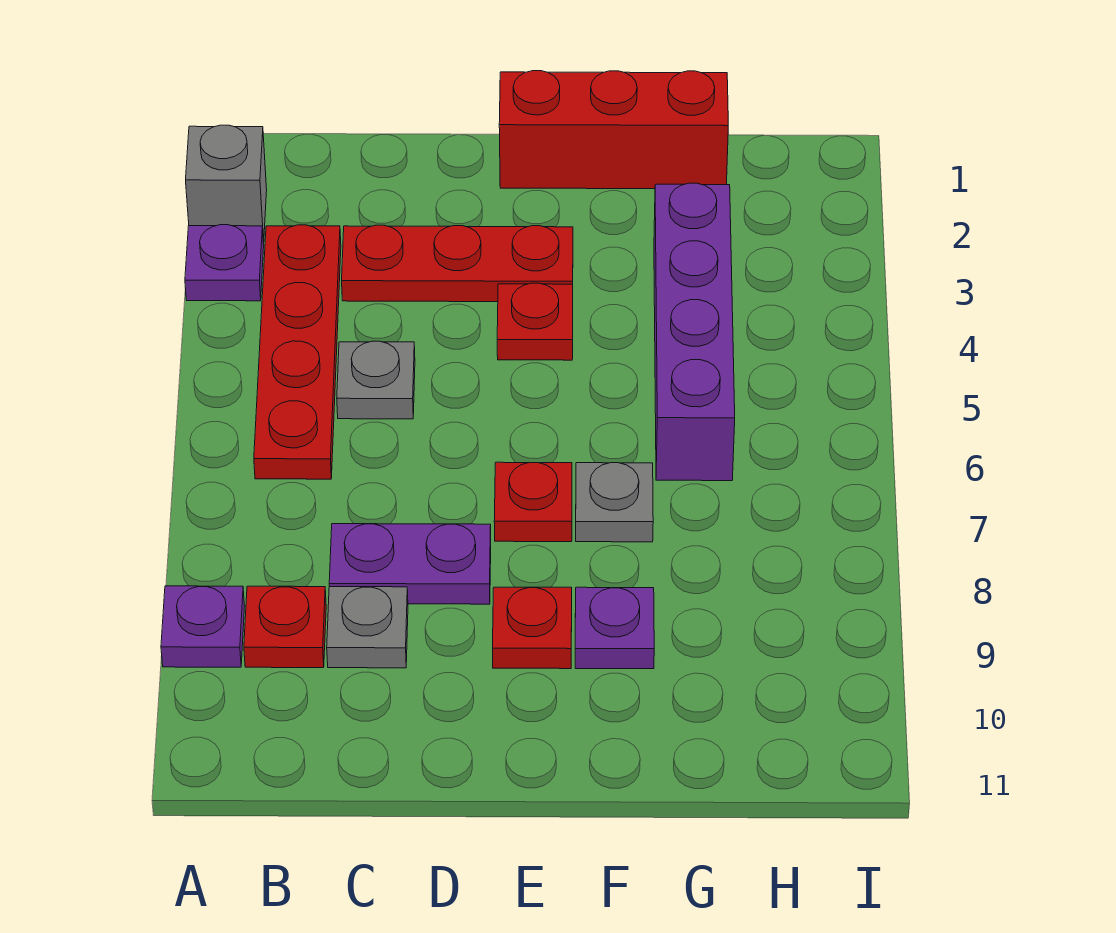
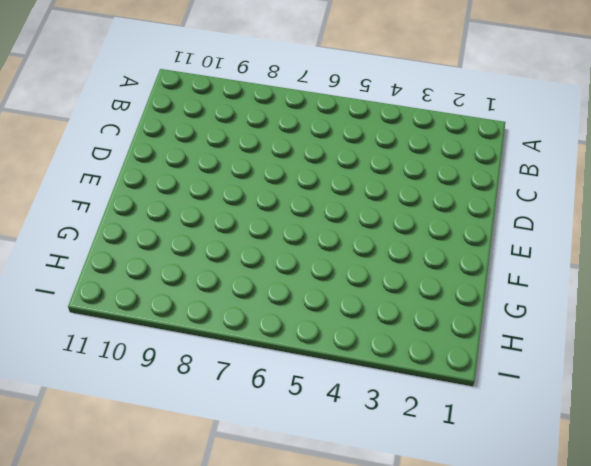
none -> grey brick A2 level 1
none -> purple plate A3 level 1
none -> purple plate A9 level 1

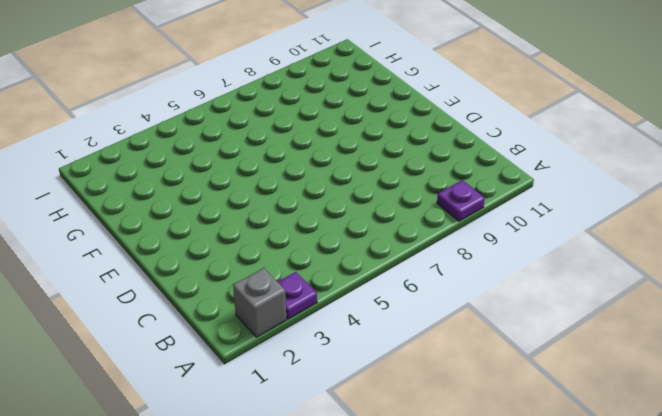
none -> red plate B3:B6 level 1
none -> red plate B9 level 1
none -> red plate C3:E3 level 1

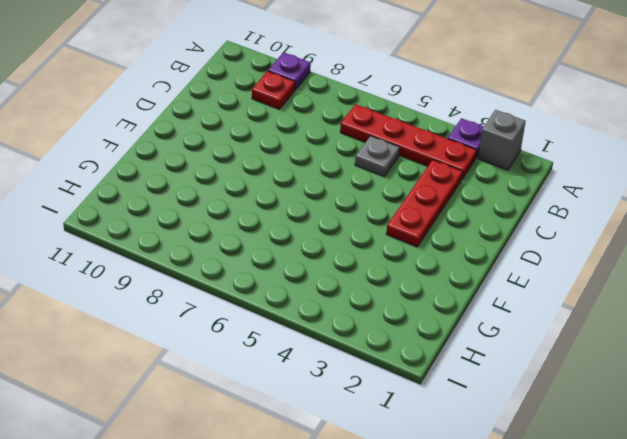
none -> purple plate C8:D8 level 1
none -> grey plate C9 level 1
none -> red brick E1:G1 level 1

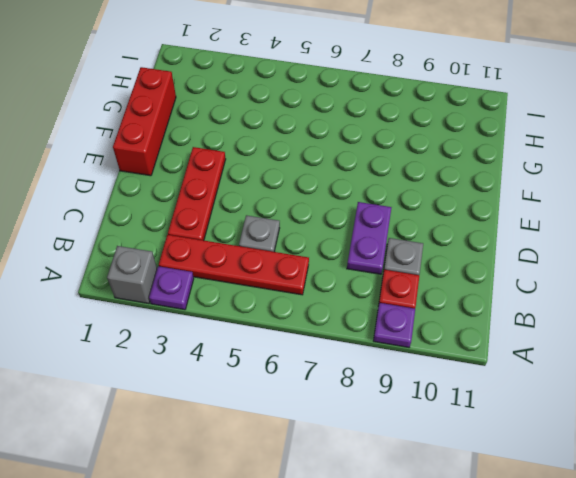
none -> red plate E4 level 1
none -> red plate E7 level 1
none -> red plate E9 level 1

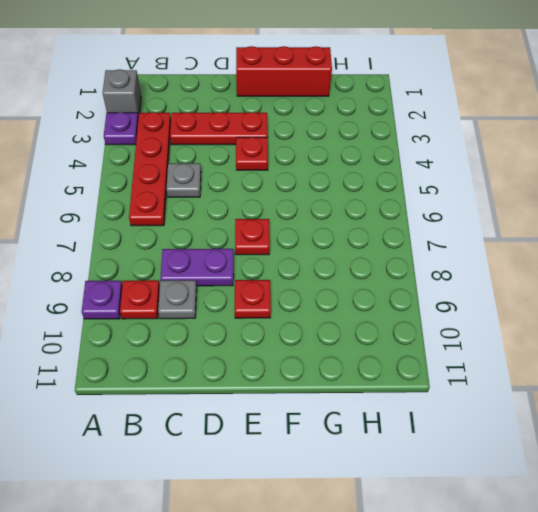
none -> grey plate F7 level 1
none -> purple plate F9 level 1
none -> purple brick G3:G6 level 1

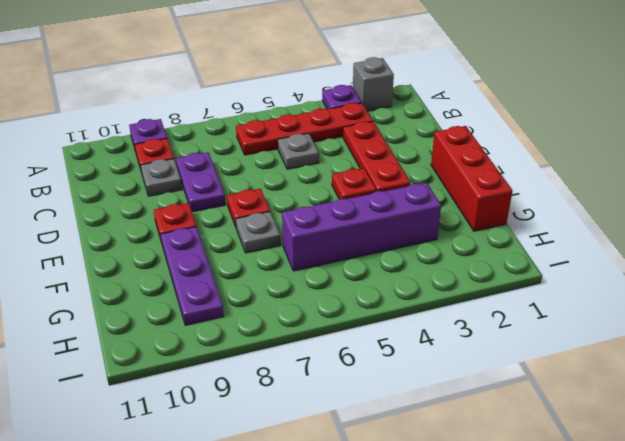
purple plate F9:H9 level 1 -> purple plate F9 level 1

